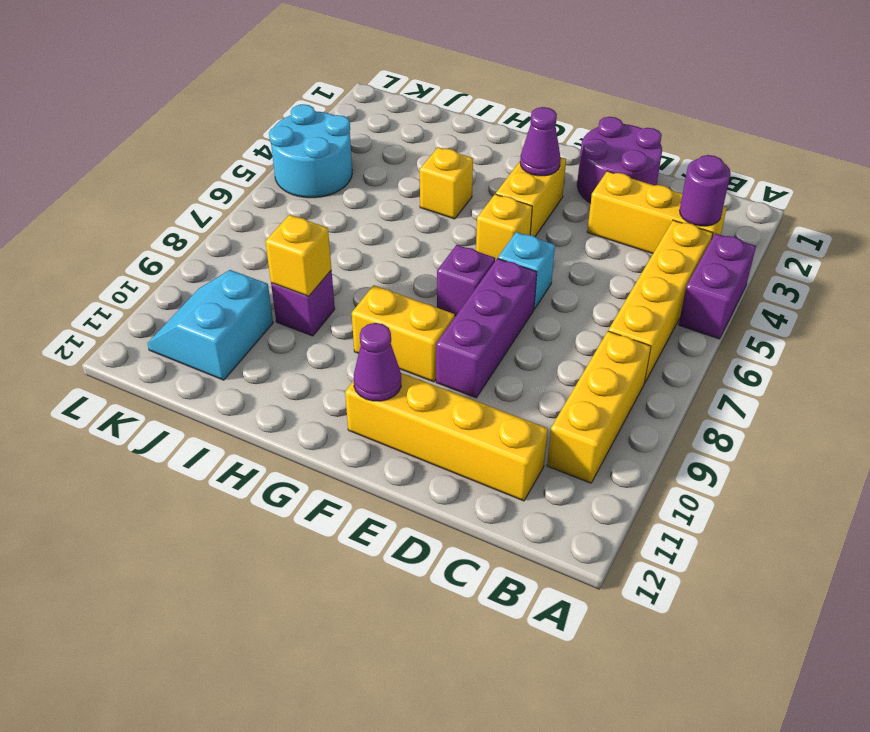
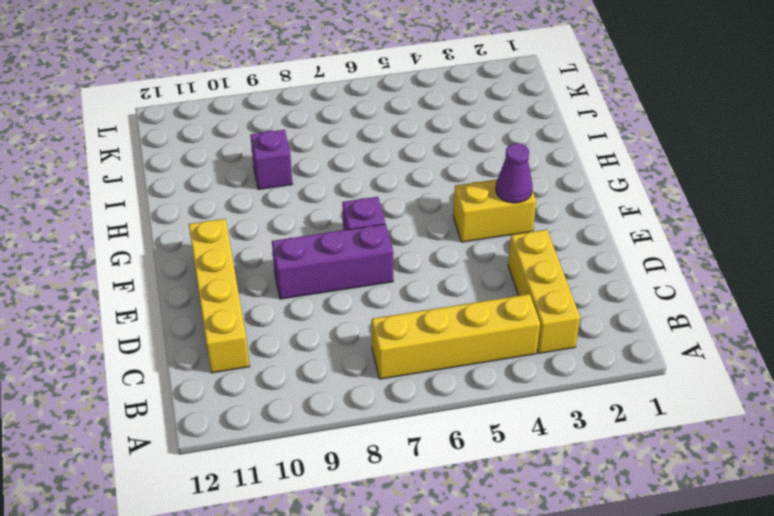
none -> purple brick A4:A5 level 1
none -> yellow brick B8:B10 level 1
none -> purple round brick D1:E2 level 1

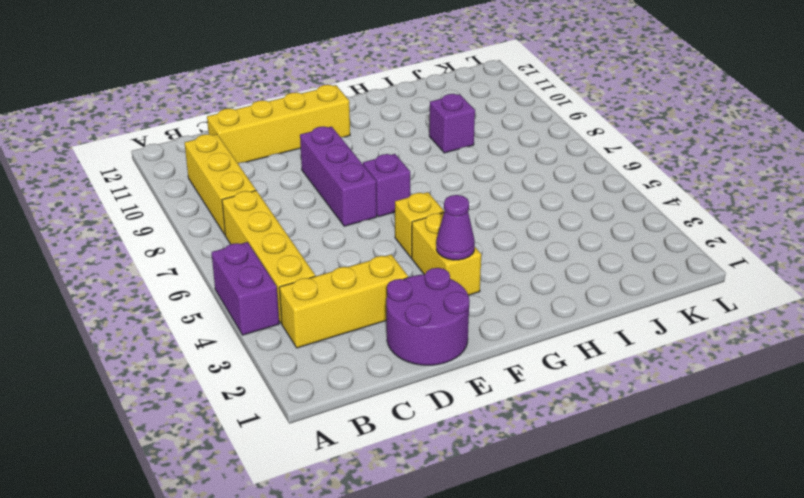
none -> cyan brick E6 level 1
none -> yellow brick F9:G9 level 1
none -> yellow brick H4 level 1

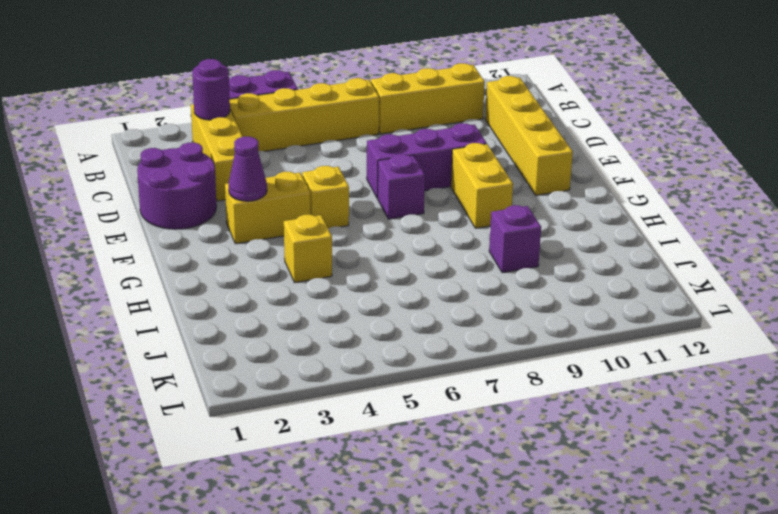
none -> cyan brick E6 level 1
none -> cyan slope J10:K11 level 1 top J
none -> cyan round brick K4:L5 level 1

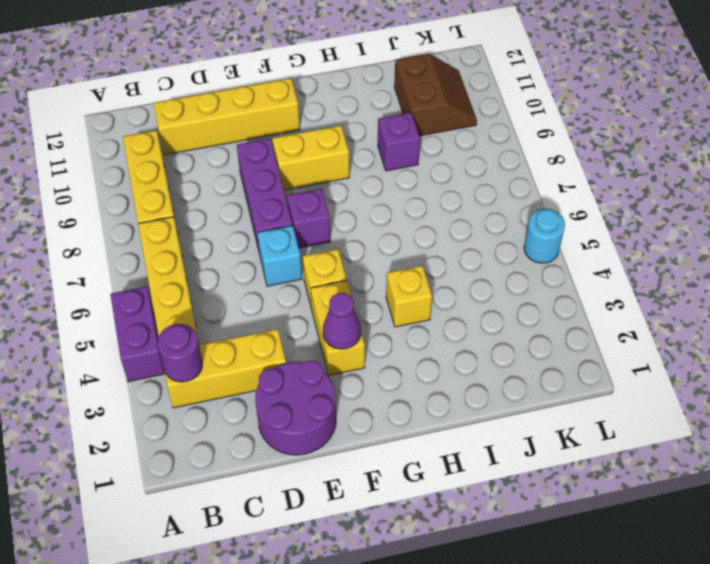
brown slope J10:K11 level 1 top J -> cyan slope J10:K11 level 1 top J
cyan round brick L5 level 1 -> cyan round brick K4:L5 level 1
none -> purple cone F11 level 2
none -> yellow brick I9 level 2

